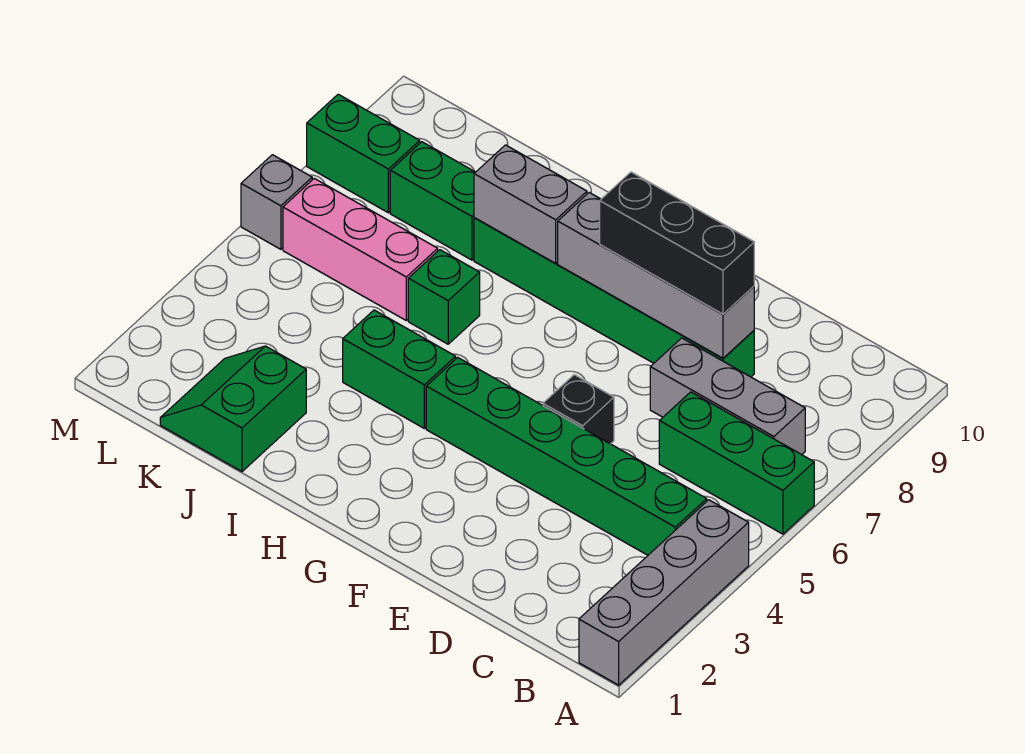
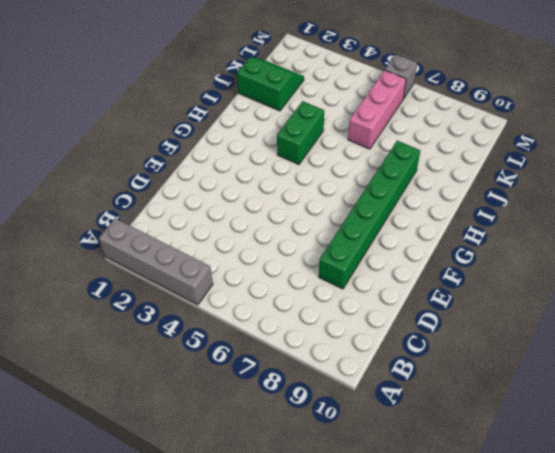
none -> green brick A6:C6 level 1
none -> green brick B4:G4 level 1
none -> grey brick B7:D7 level 1

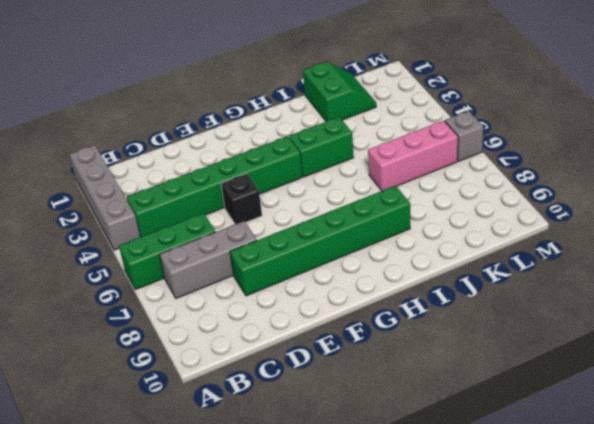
none -> green brick I6 level 1
none -> green brick J8:K8 level 1
none -> green brick L8:M8 level 1

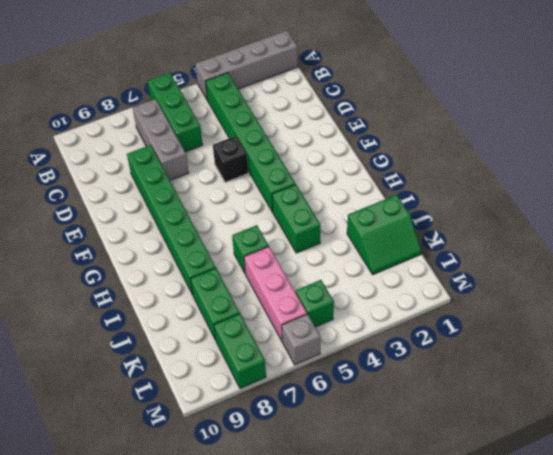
green brick L5 level 1 -> none
none -> grey brick D8:G8 level 2
none -> grey brick H8:I8 level 2
none -> black brick D8:F8 level 3

